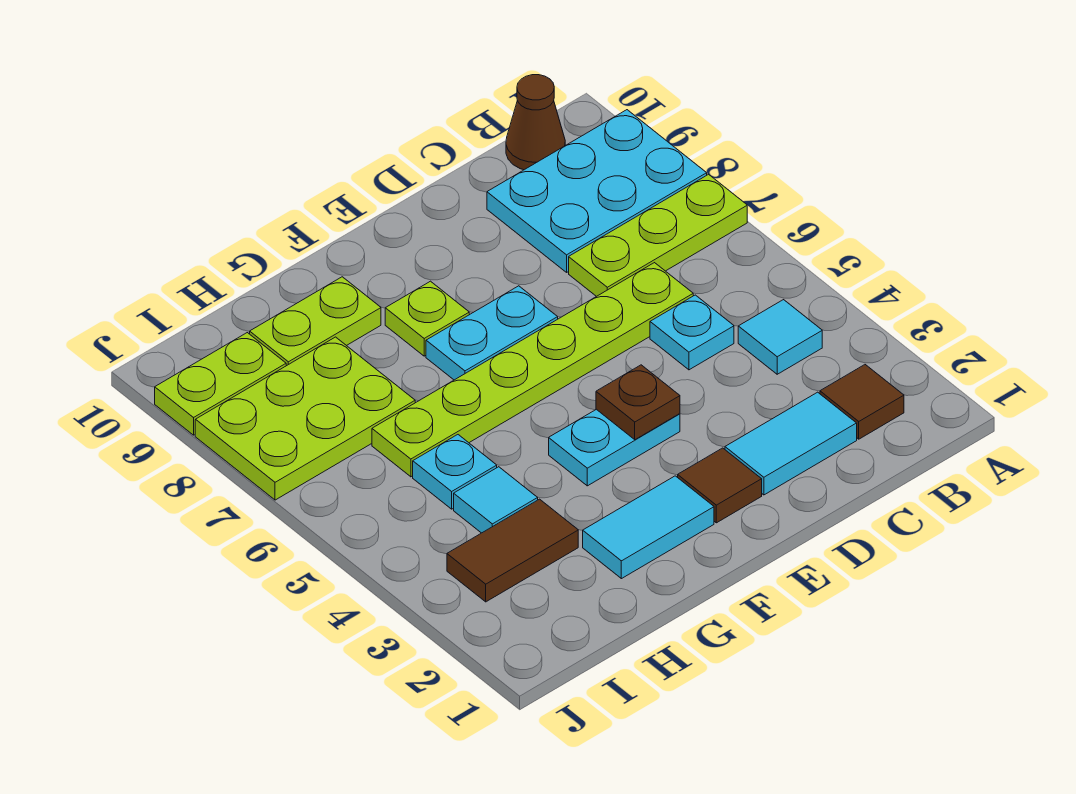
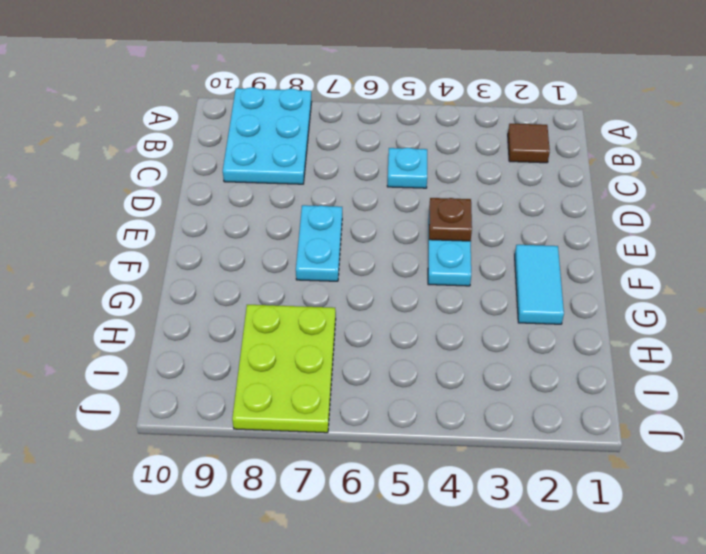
none -> lime plate A7:C7 level 1
none -> cyan tile B4 level 1
none -> brown cone B10 level 1

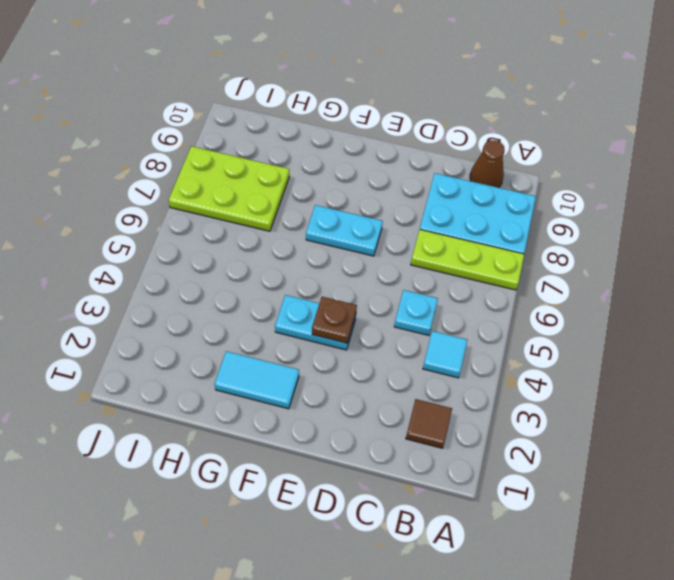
none -> cyan tile C2:D2 level 1
none -> lime plate C6:H6 level 1
none -> brown tile E2 level 1

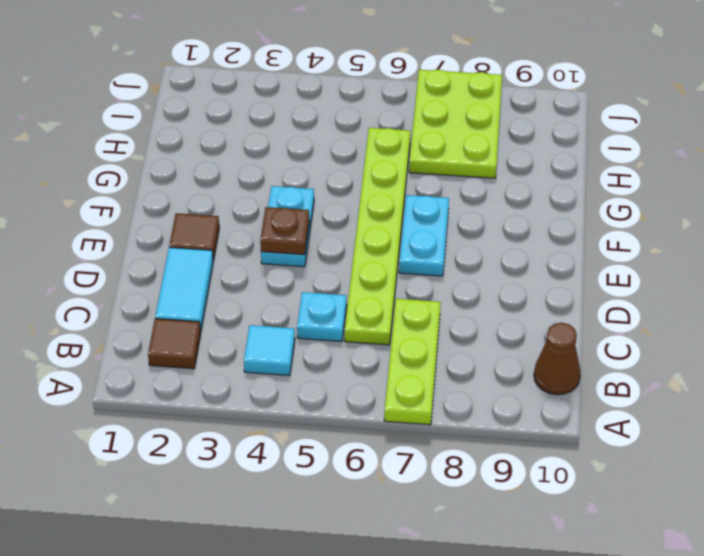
none -> cyan plate A8:C9 level 1
none -> cyan tile F2:G2 level 1
none -> lime plate F8 level 1

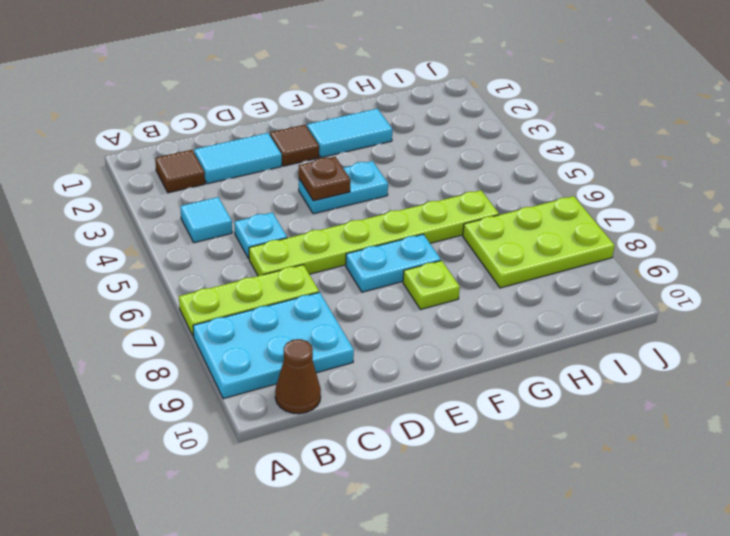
none -> lime plate G9:H9 level 1
none -> brown tile H3:I3 level 1
none -> cyan tile H4 level 1

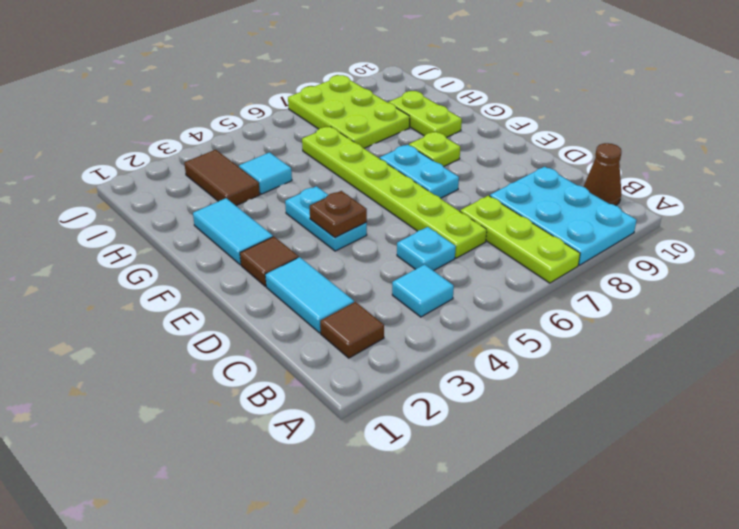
none -> cyan plate H5 level 1
none -> lime plate I9:J9 level 1

